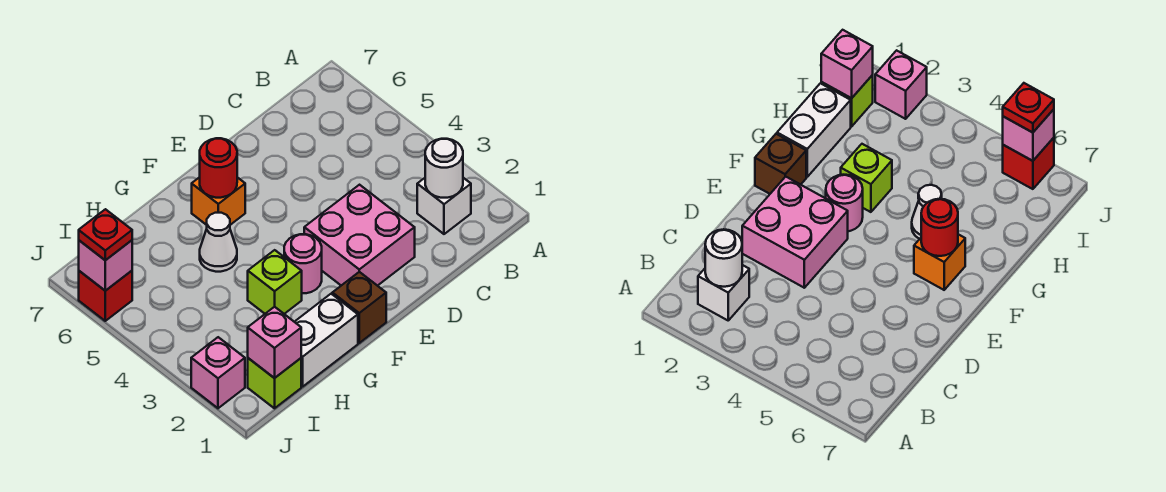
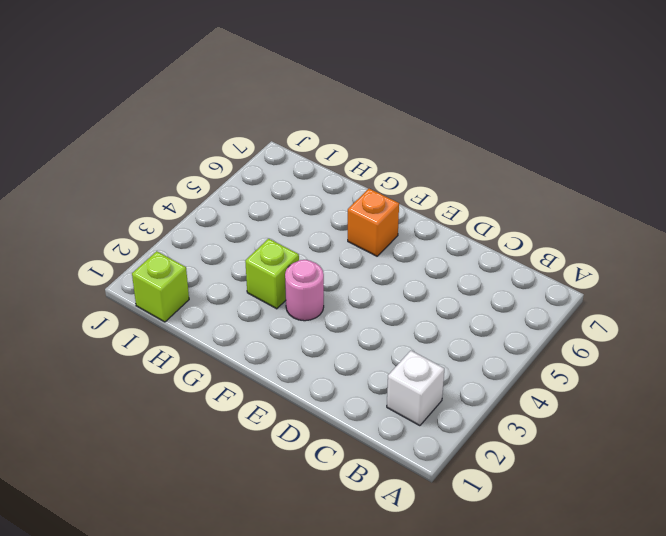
none -> pink brick D2:E3 level 1
none -> brown brick F1 level 1
none -> white brick G1:H1 level 1

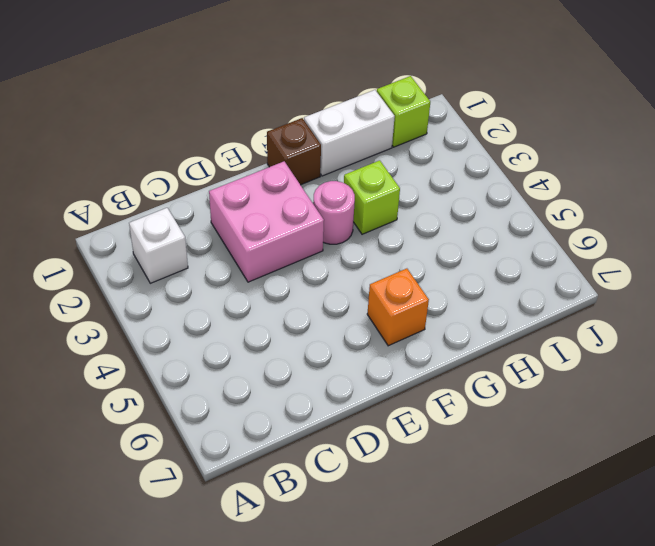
none -> white cone G5 level 1
none -> pink brick J2 level 1
none -> red brick J6 level 1

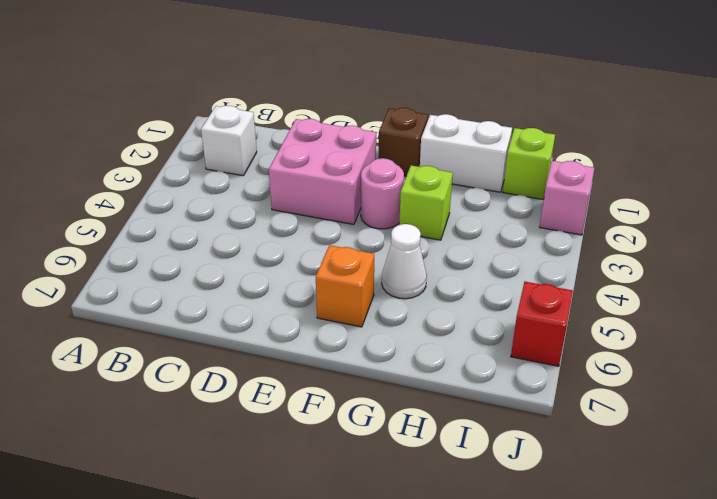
none -> white round brick B2 level 2
none -> red round brick F6 level 2
none -> pink brick I1 level 2

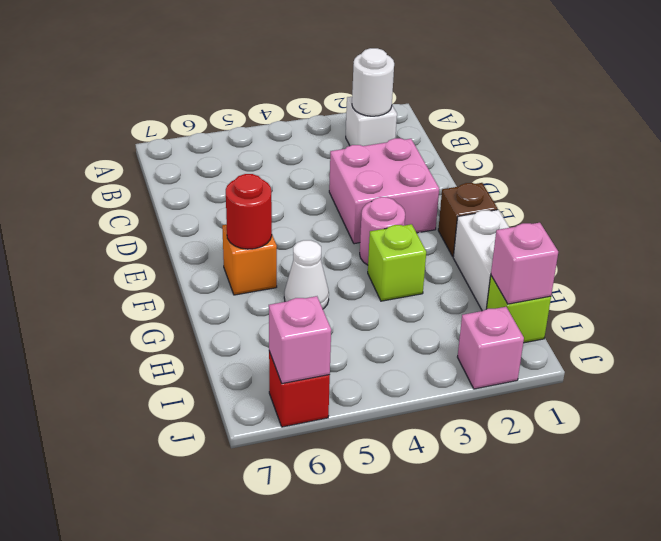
none -> red plate J6 level 3

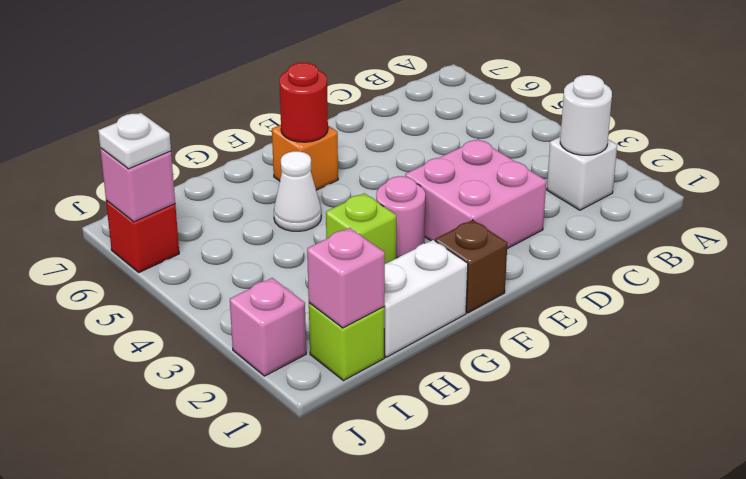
white plate J6 level 3 -> red plate J6 level 3

